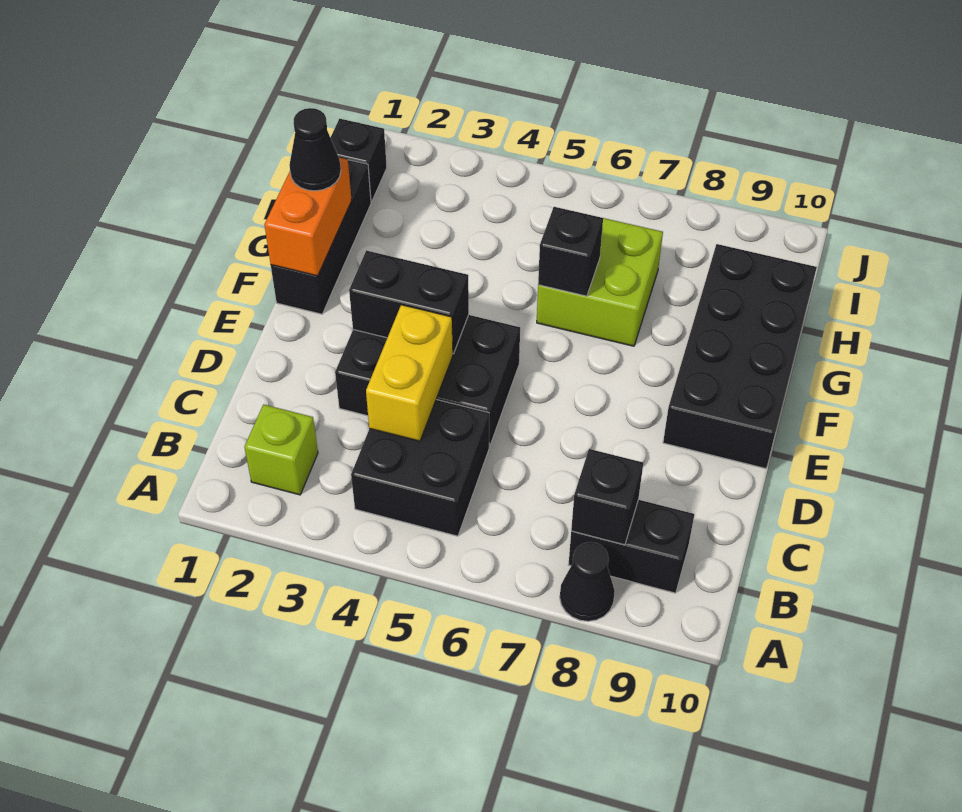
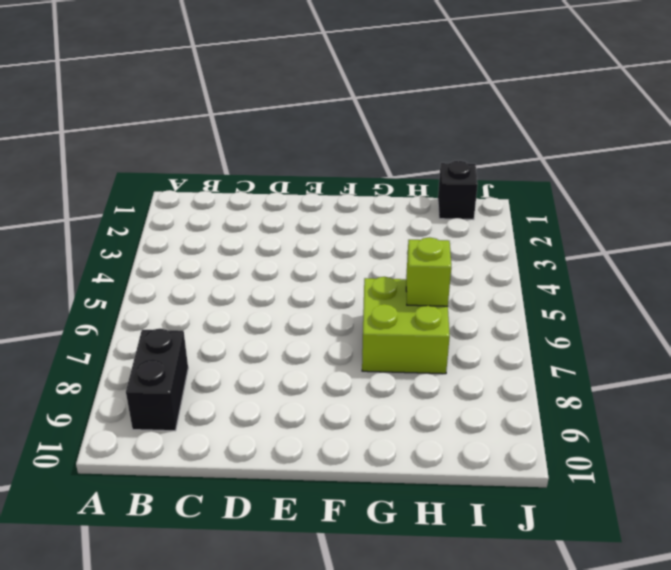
lime brick H6 level 2 -> lime brick B2 level 1
none -> black cone A8 level 1
none -> black brick B4:C5 level 1
none -> black brick D3:E5 level 1

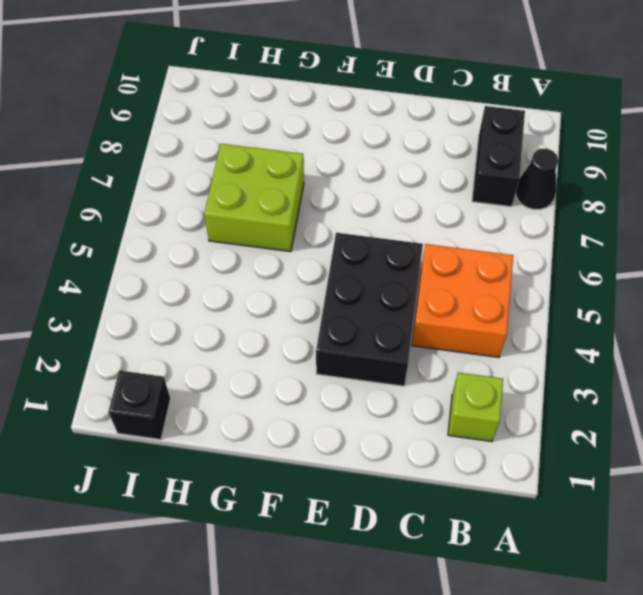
orange brick B4:C5 level 1 -> black brick B4:C5 level 1
none -> black brick E9:H10 level 1
none -> black brick F1:H1 level 1
none -> black brick B8 level 2

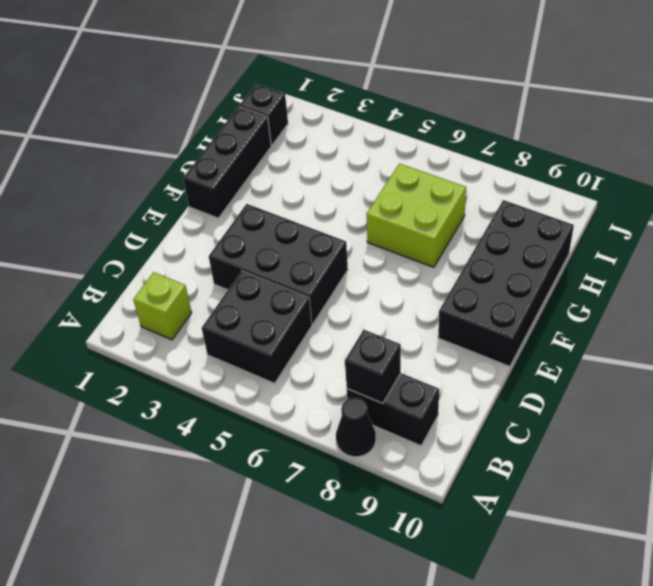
none -> yellow brick C4:D4 level 2
none -> black brick E3:E4 level 2
none -> orange brick F1:G1 level 2

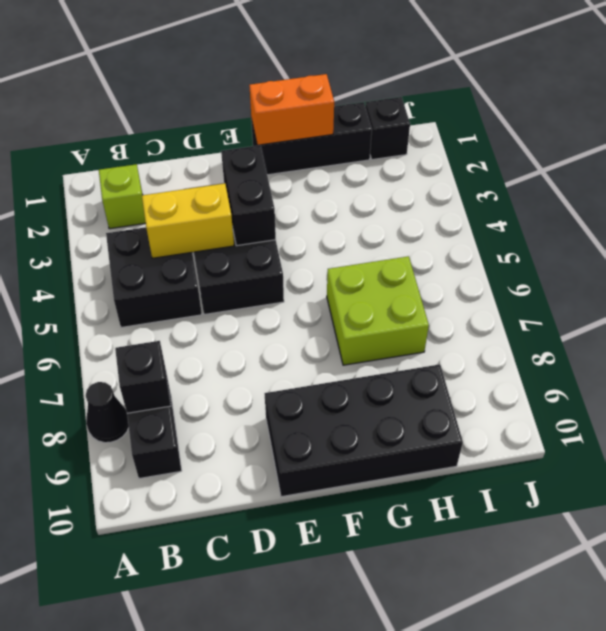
none -> black brick G6 level 2
none -> black cone G1 level 3

